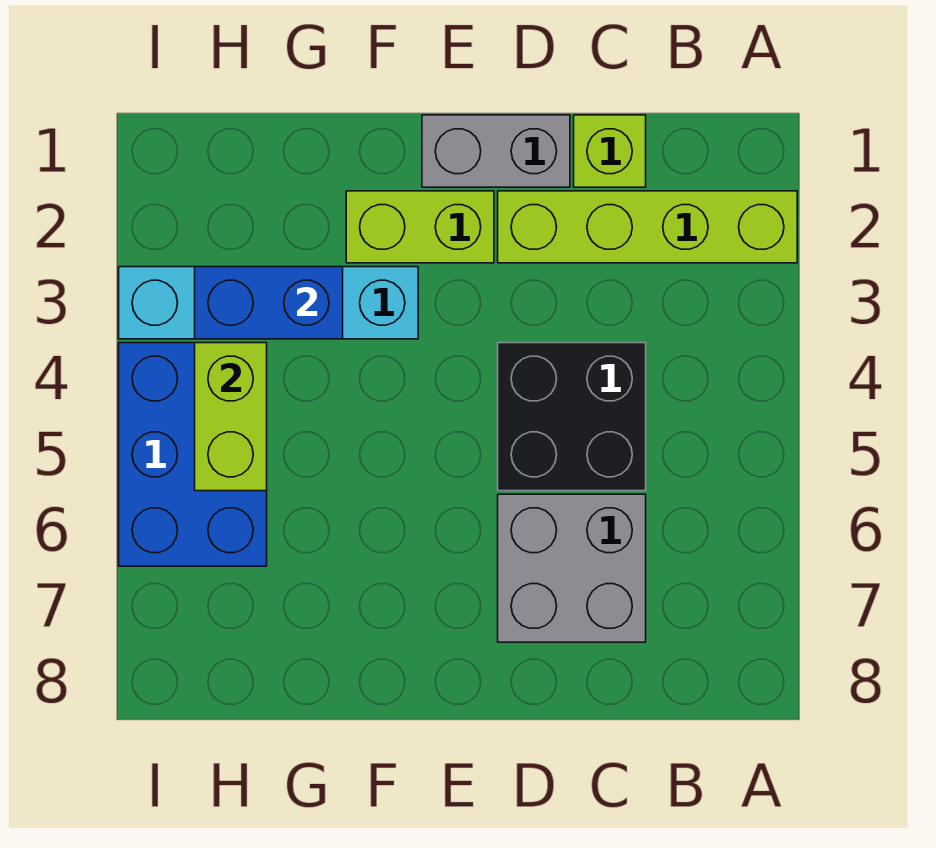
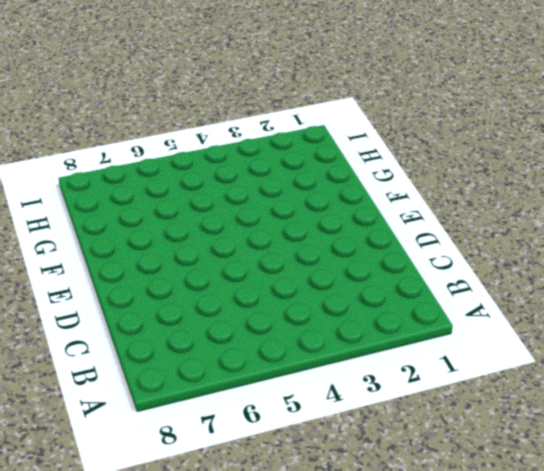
none -> lime brick A2:D2 level 1
none -> lime brick C1 level 1

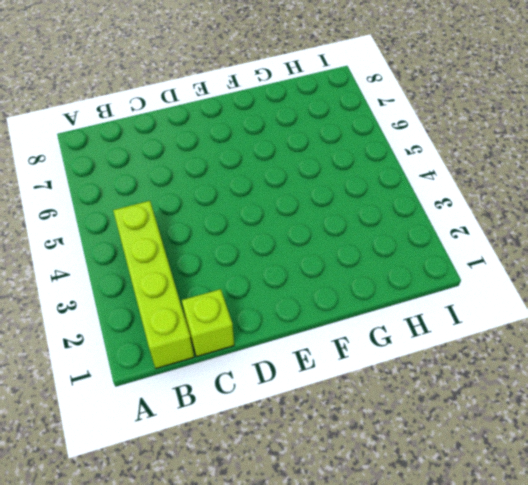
lime brick B1:B4 level 1 -> lime brick A2:D2 level 1
none -> black brick C4:D5 level 1
none -> grey brick C6:D7 level 1

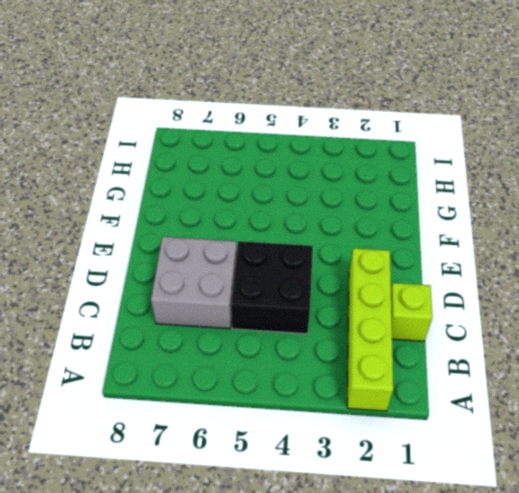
none -> grey brick D1:E1 level 1
none -> lime brick E2:F2 level 1

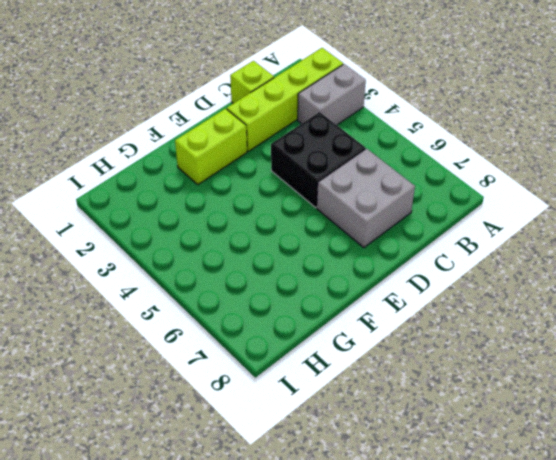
grey brick A3:B3 level 1 -> grey brick D1:E1 level 1
none -> cyan brick F3:I3 level 1
none -> blue brick H4:I6 level 1

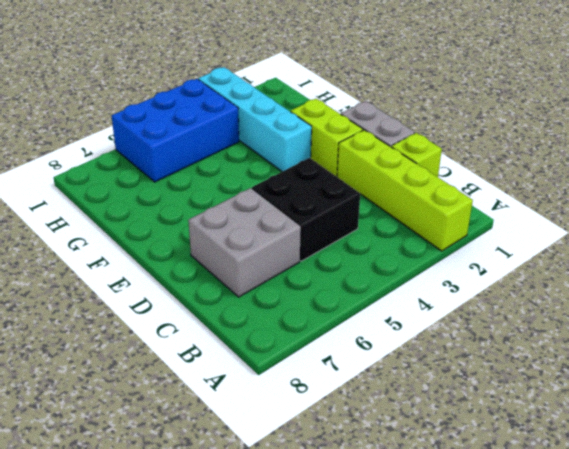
none -> blue brick G3:H3 level 2
none -> lime brick H4:H5 level 2

